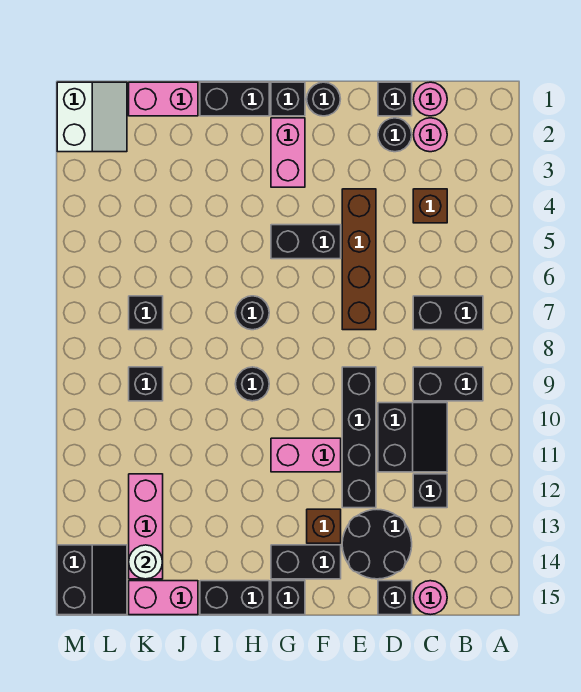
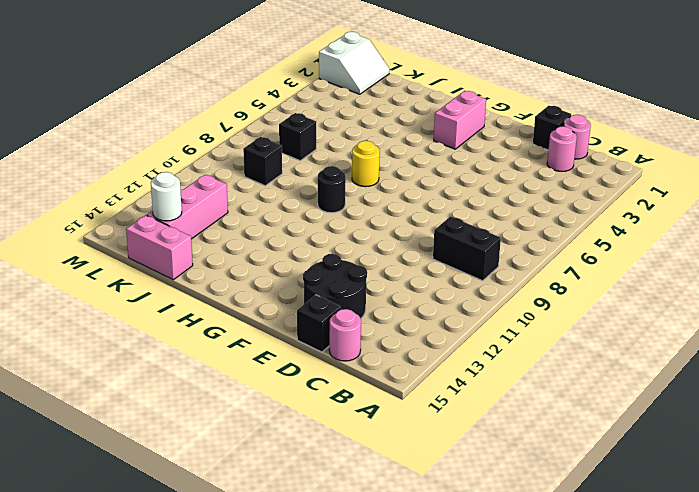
yellow round brick H7 level 1 -> black round brick H7 level 1
none -> black brick B7:C7 level 1
none -> brown brick C4 level 1
none -> black slope C10:D11 level 1 top D
none -> black brick C12 level 1

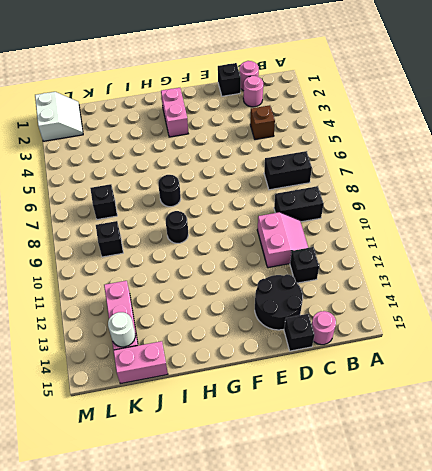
pink slope C10:D11 level 1 top D -> black slope C10:D11 level 1 top D
none -> black round brick D2 level 1
none -> brown brick E4:E7 level 1
none -> black brick E9:E12 level 1
none -> black round brick F1 level 1

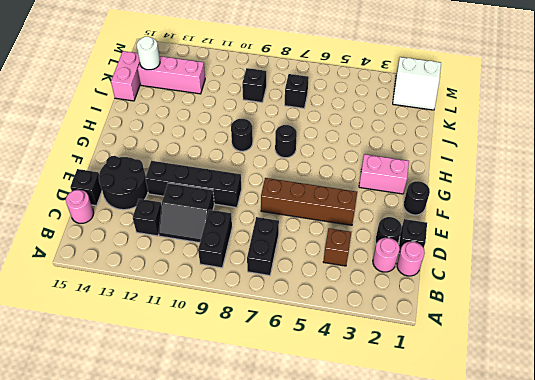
none -> black brick F5:G5 level 1
none -> pink brick F11:G11 level 1
none -> brown brick F13 level 1
none -> black brick F14:G14 level 1

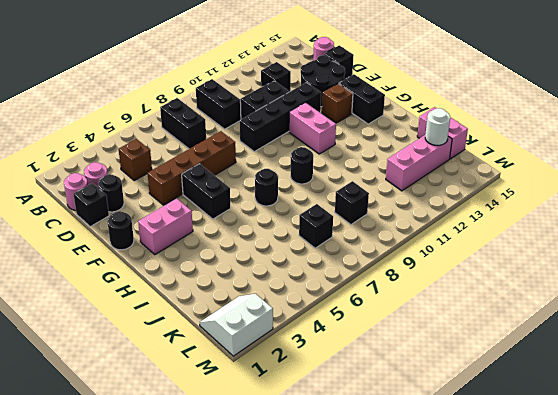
none -> black brick G1 level 1
none -> black brick G15 level 1
none -> black brick H1:I1 level 1
none -> black brick H15:I15 level 1

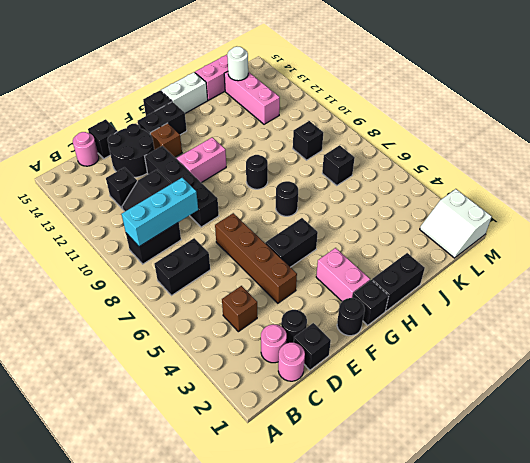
cyan brick B9:D9 level 2 -> none
white brick H15:I15 level 1 -> black brick H15:I15 level 1
none -> pink brick J1:K1 level 1
none -> black slope L14:M15 level 1 top M

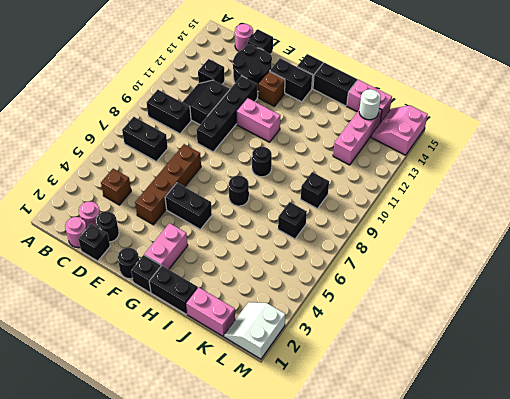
pink slope L14:M15 level 1 top M -> black slope L14:M15 level 1 top M

